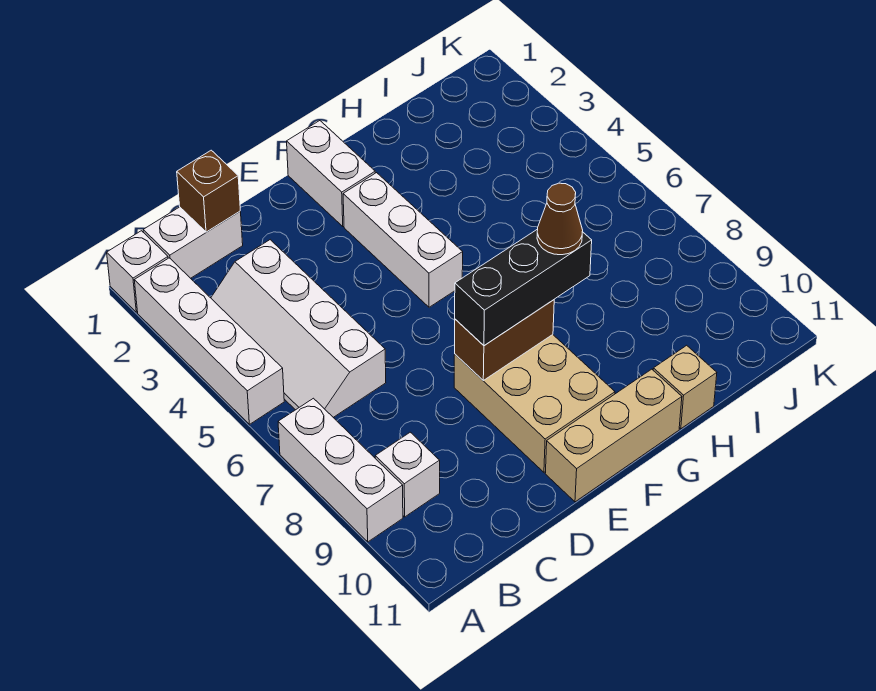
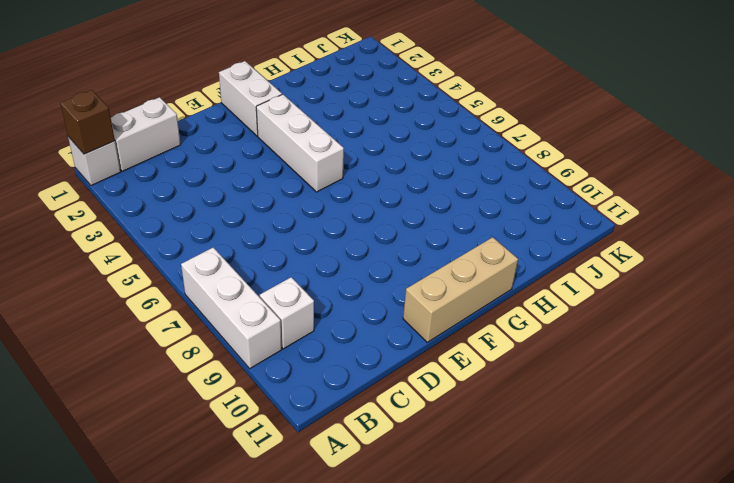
brown brick A1 level 2 -> brown brick C1 level 2
none -> white brick A2:A5 level 1
none -> white slope B3:C6 level 1 top C
none -> tan brick E8:F10 level 1

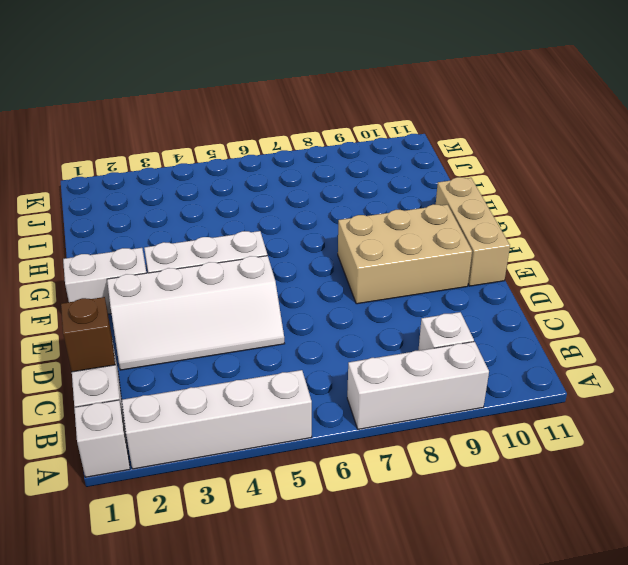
white slope D2:E5 level 1 top E -> white slope B3:C6 level 1 top C
none -> tan brick H11 level 1
none -> brown brick E8:F8 level 2
none -> black brick E8:G8 level 3

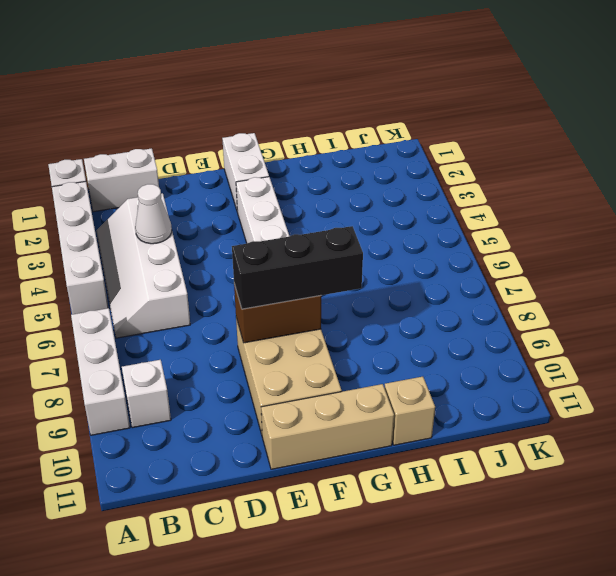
white cone C4 level 2 -> none
none -> brown brick C1 level 2
none -> brown cone G8 level 4

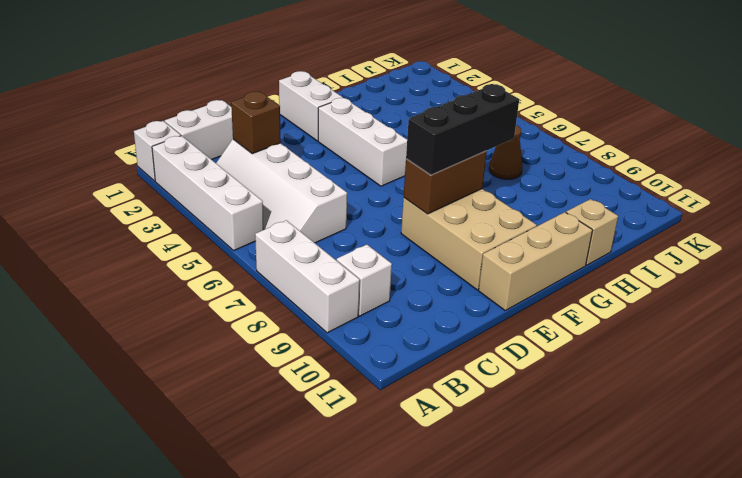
brown brick C3 level 2 -> brown brick C1 level 2
brown cone I7 level 1 -> brown cone G8 level 4

